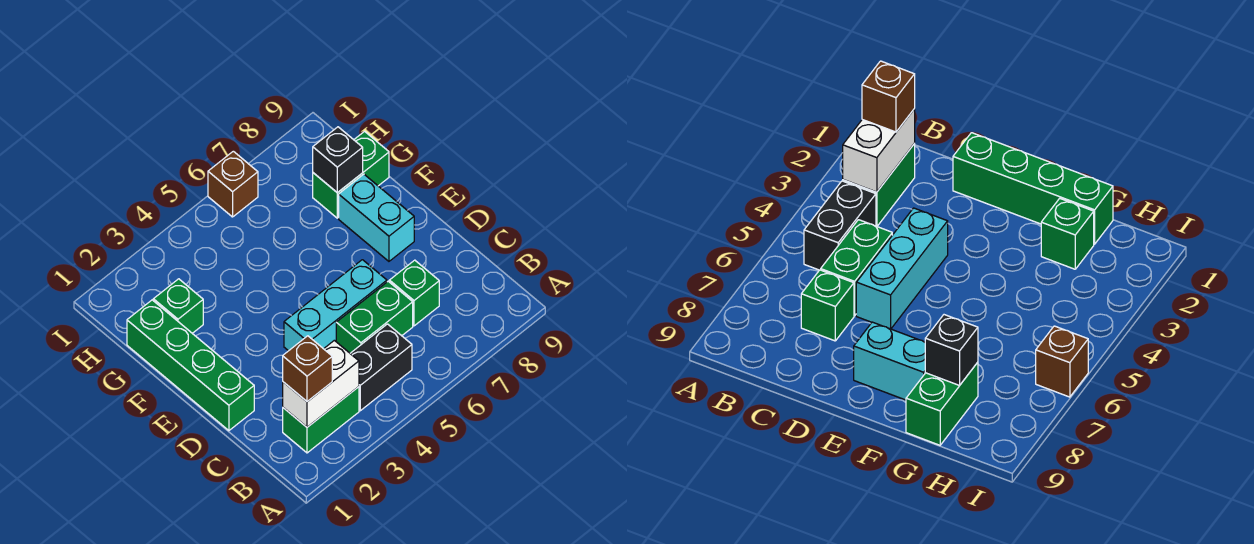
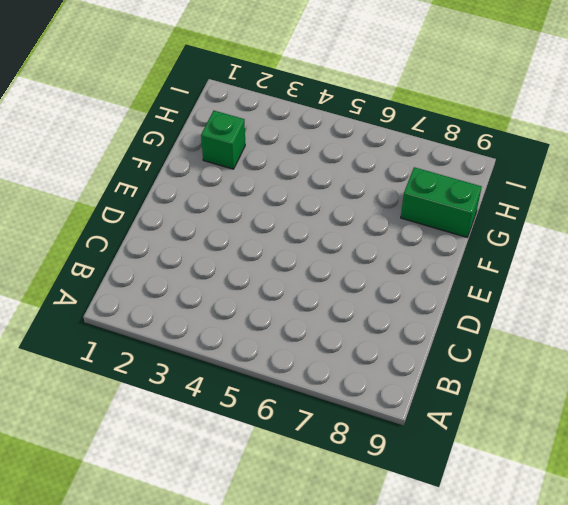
none -> green brick B2:B3 level 1
none -> black brick B4:B5 level 1
none -> green brick C5:C6 level 1

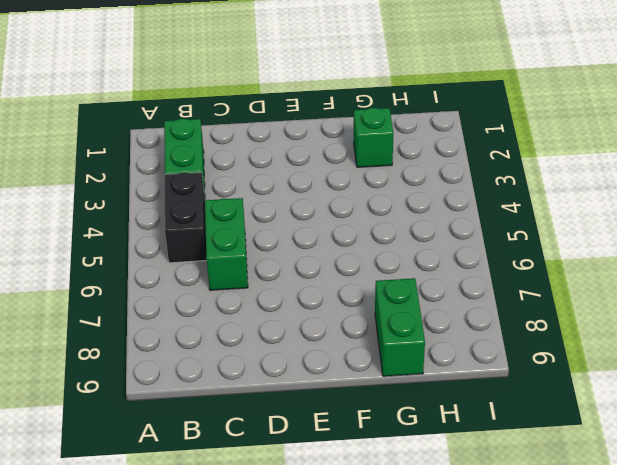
none -> green brick C7 level 1
none -> green brick D1:G1 level 1
none -> cyan brick D4:D6 level 1

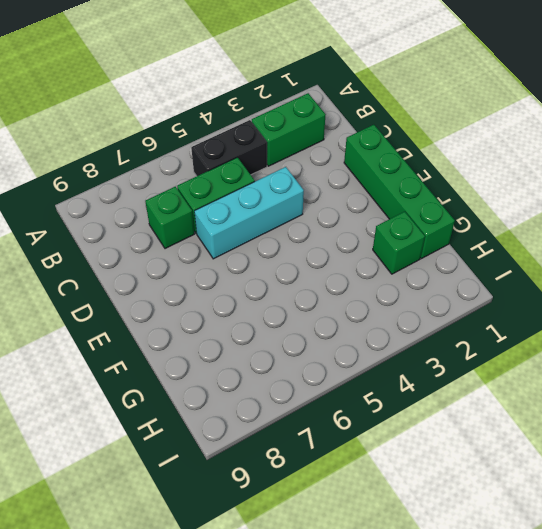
none -> cyan brick E8:F8 level 1
none -> green brick G8:G9 level 1
none -> brown brick I6 level 1

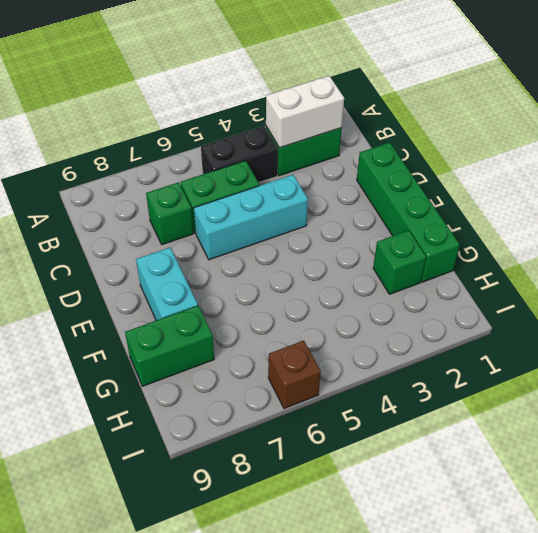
none -> black brick G8 level 2
none -> brown brick B2 level 3

